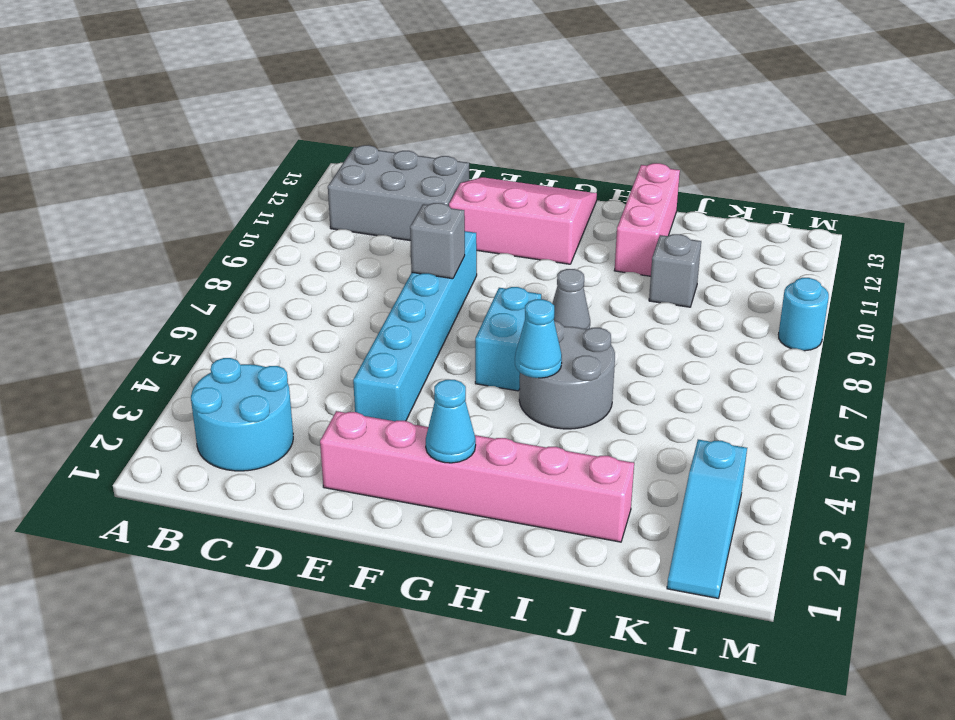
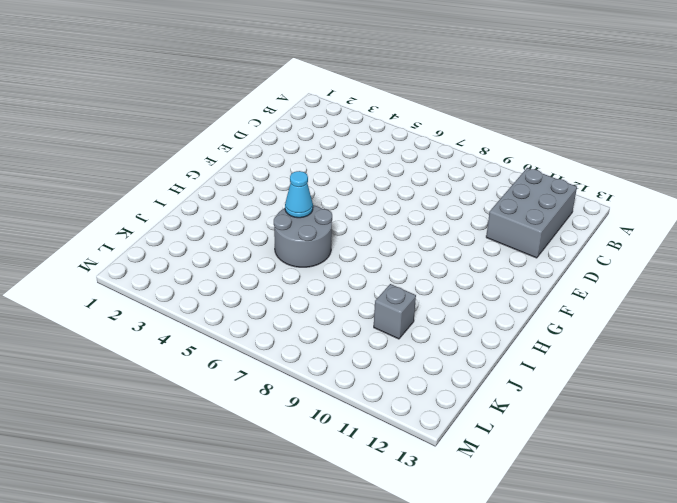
none -> cyan round brick B2:C3 level 1
none -> pink brick E2:J2 level 1
none -> cyan brick E4:E9 level 1

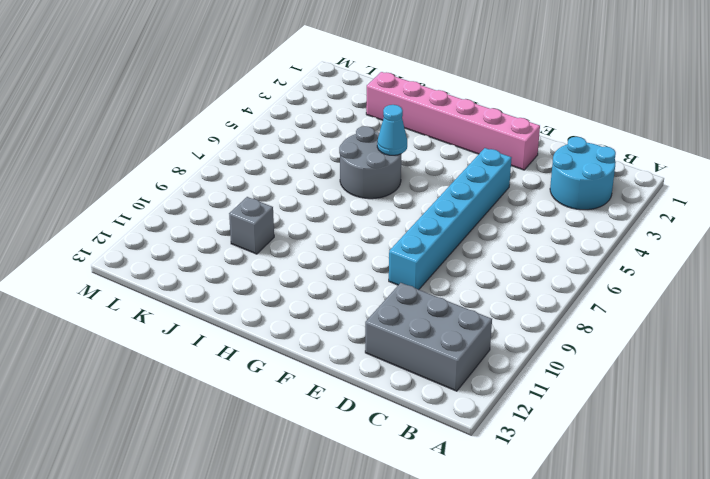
none -> pink slope E11:G13 level 1 top 11
none -> cyan brick G6:G7 level 1
none -> grey cone H8 level 1

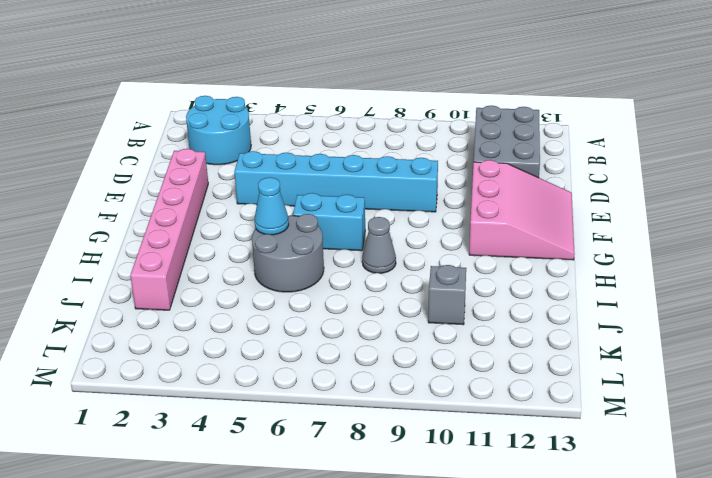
none -> pink brick I11:I13 level 1
none -> cyan slope L1:L3 level 1 top 3
none -> cyan round brick M9 level 1

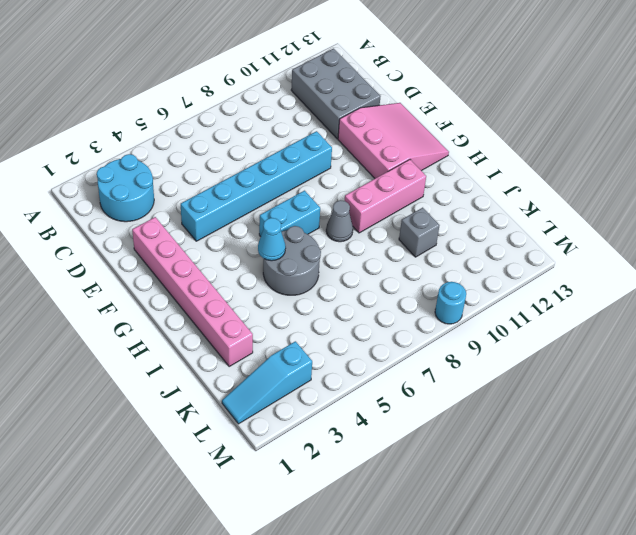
pink brick H9:H11 level 1 -> pink brick I11:I13 level 1
none -> grey brick E8 level 2
none -> cyan cone G2 level 2

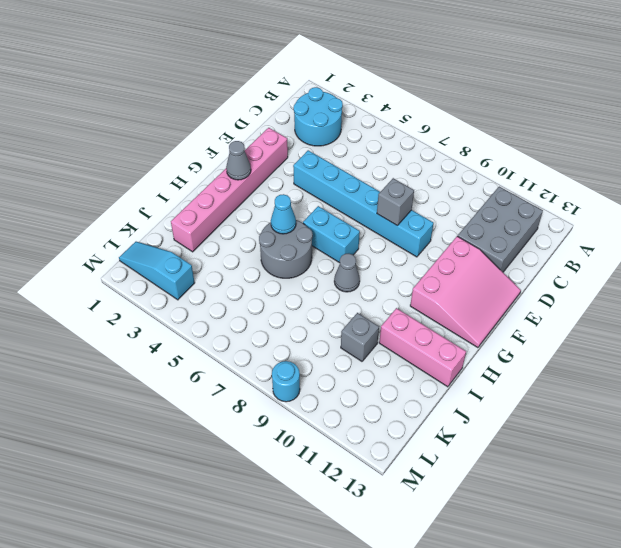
grey cone G2 level 2 -> cyan cone G2 level 2

